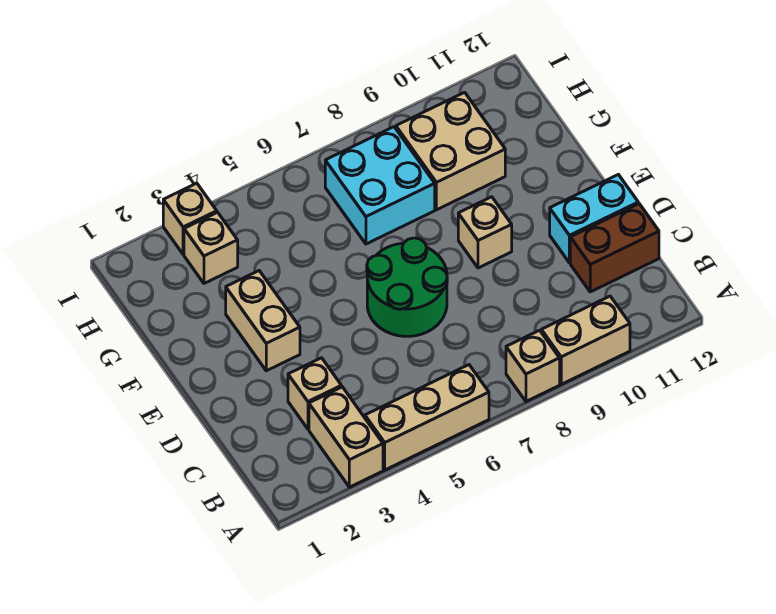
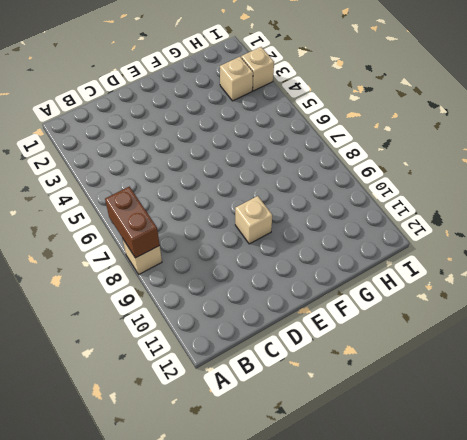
brown brick A7:A8 level 2 -> brown brick C11:C12 level 1
none -> tan brick A3:B3 level 1
none -> tan brick A4:A6 level 1
none -> tan brick A9:A10 level 1

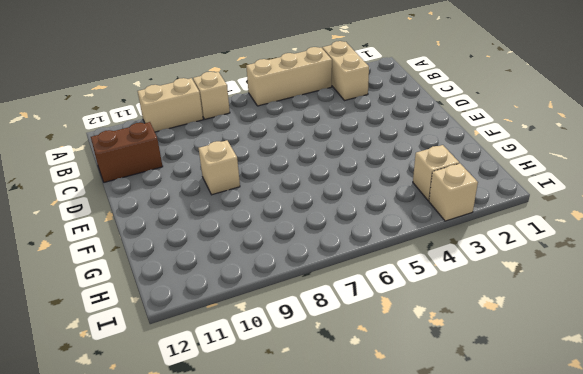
none -> tan brick C3 level 1
none -> green round brick D6:E7 level 1
none -> cyan brick D11:D12 level 1

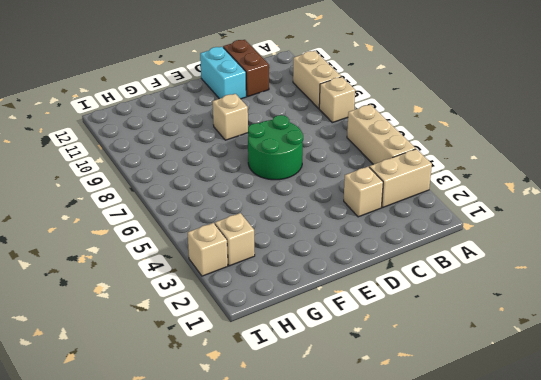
none -> tan brick E3:F3 level 1
none -> cyan brick G7:H8 level 1
none -> tan brick G9:H10 level 1

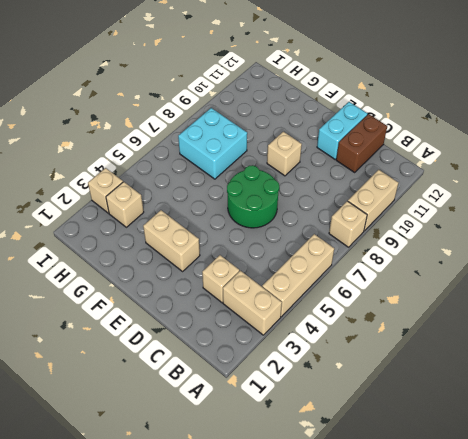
none -> tan brick G9:H10 level 1

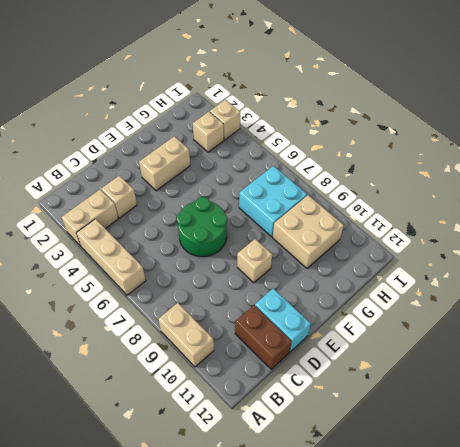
none -> tan brick A8 level 1

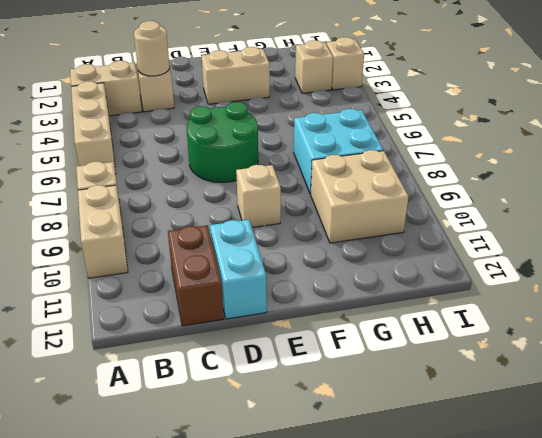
tan round brick C3 level 2 -> none

